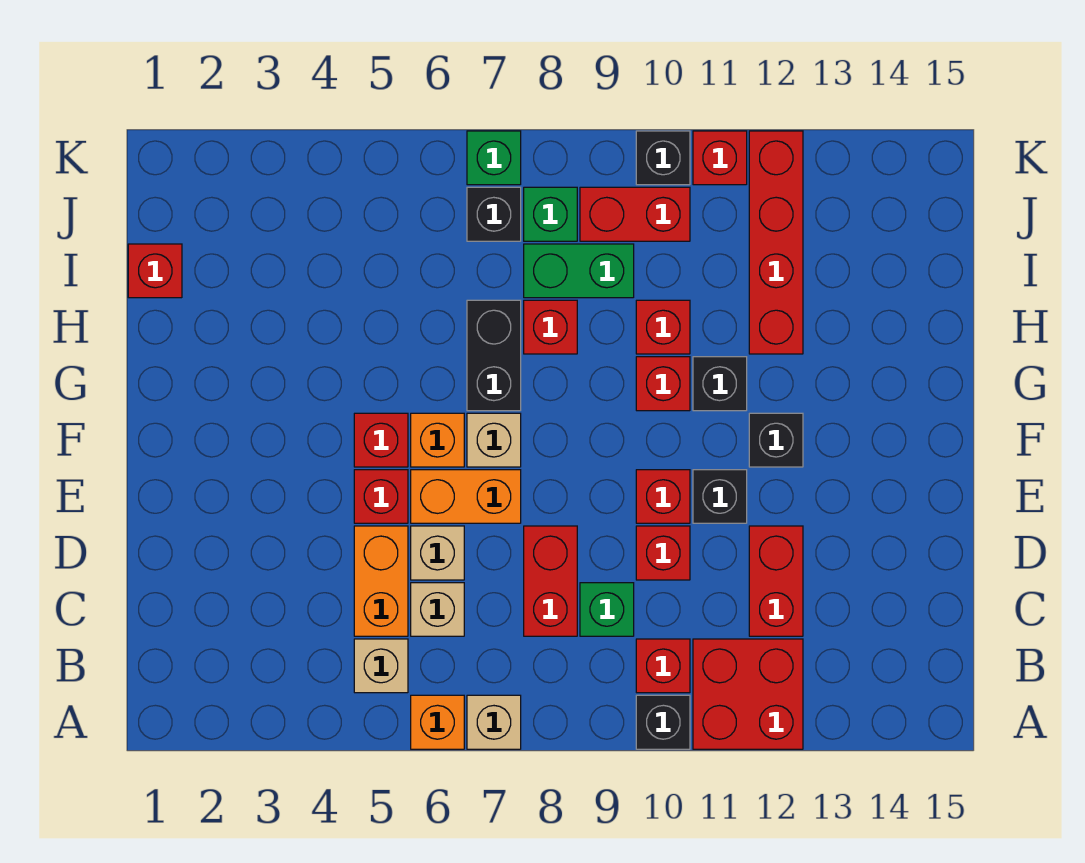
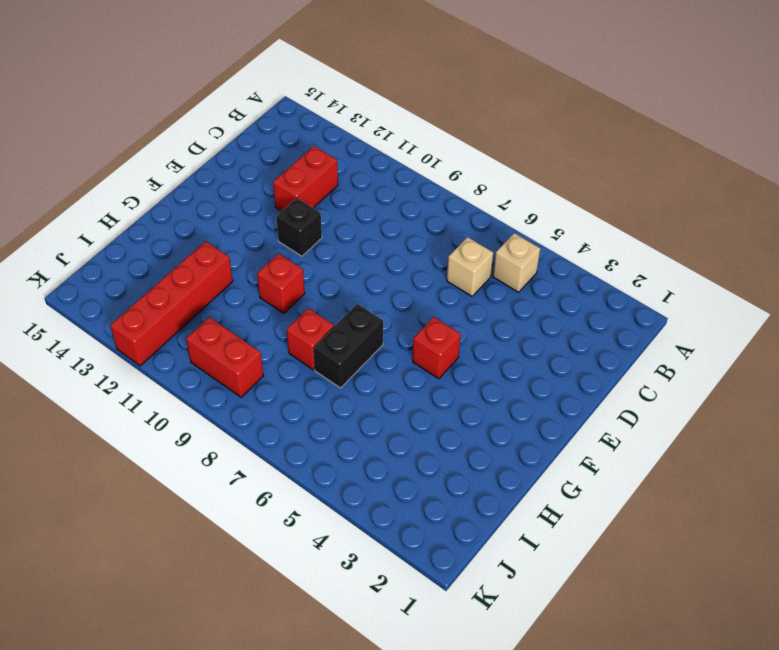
none -> orange brick A6 level 1
none -> tan brick A7 level 1
none -> black brick A10 level 1
none -> red brick A11:B12 level 1

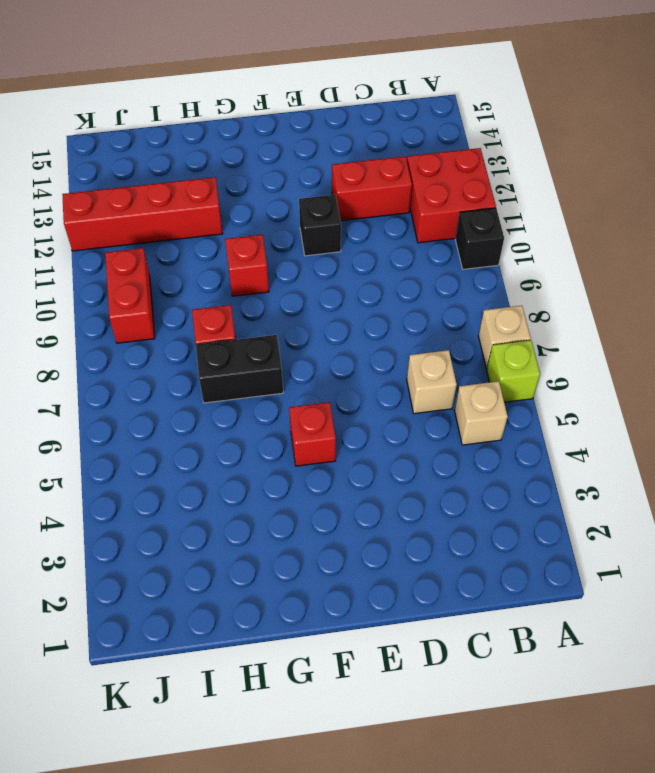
lime brick A6 level 1 -> orange brick A6 level 1
none -> red brick B10 level 1
none -> orange brick C5:D5 level 1
none -> red brick C8:D8 level 1
none -> green brick C9 level 1

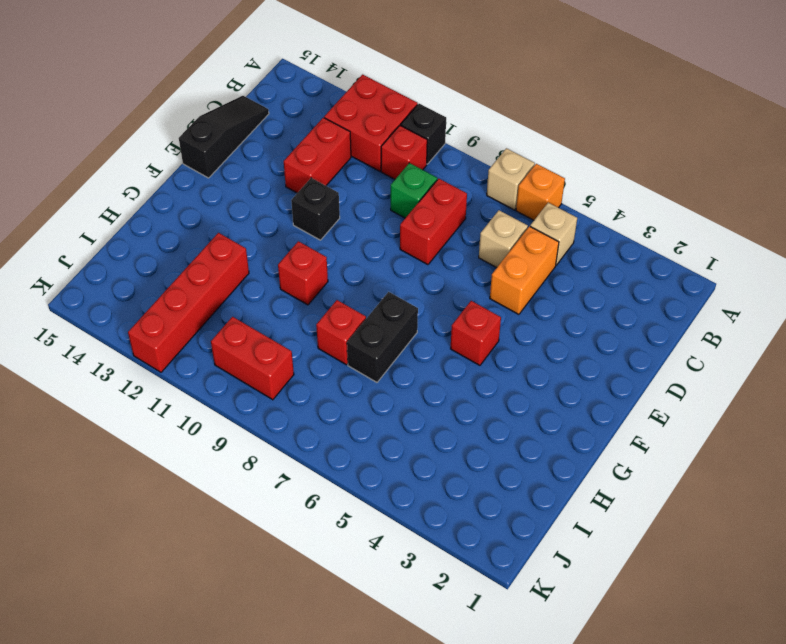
black slope C15:E15 level 1 top E -> none
none -> tan brick D6 level 1
none -> red brick D10 level 1
none -> red brick E5 level 1
none -> orange brick E6:E7 level 1

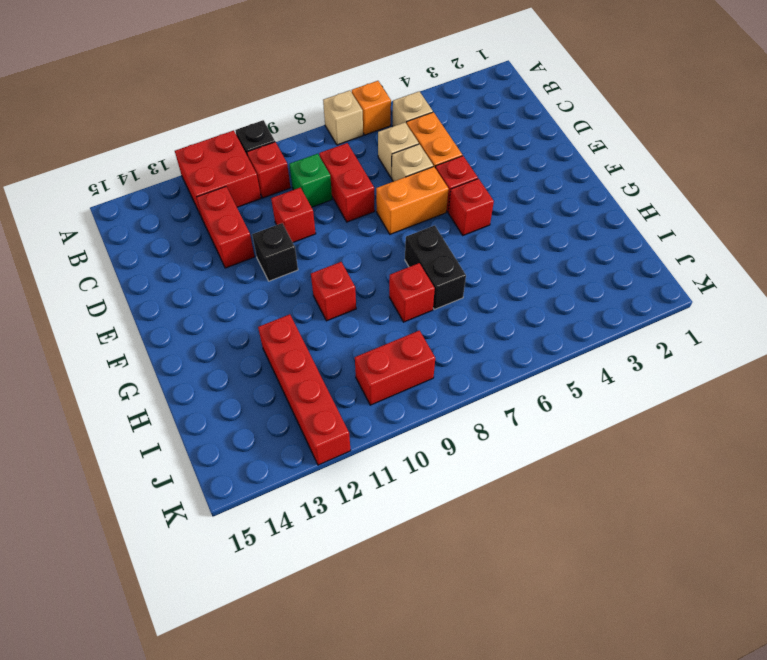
none -> red brick E10 level 1
none -> orange brick F6 level 1
none -> tan brick F7 level 1
none -> black brick F12 level 1

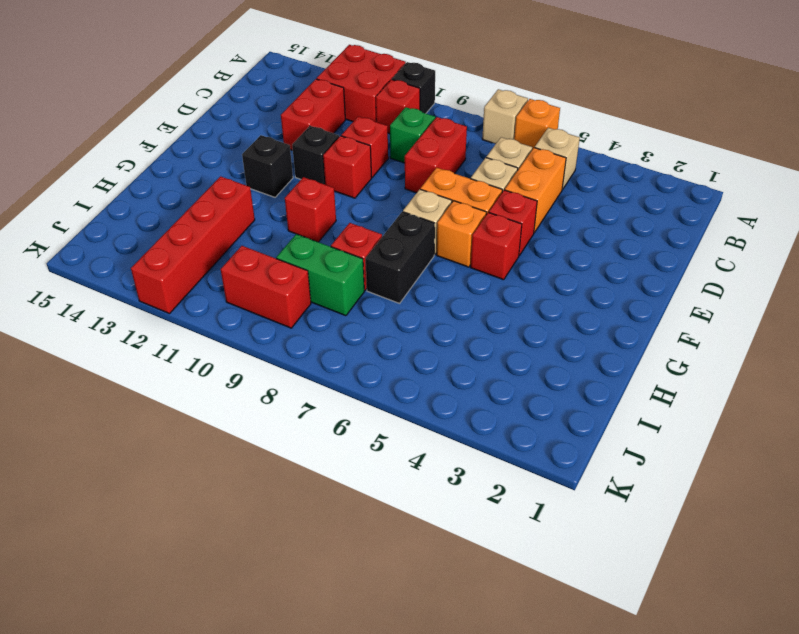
none -> black brick G11 level 1
none -> red brick H10 level 1
none -> red brick I1 level 1
none -> black brick J7 level 1

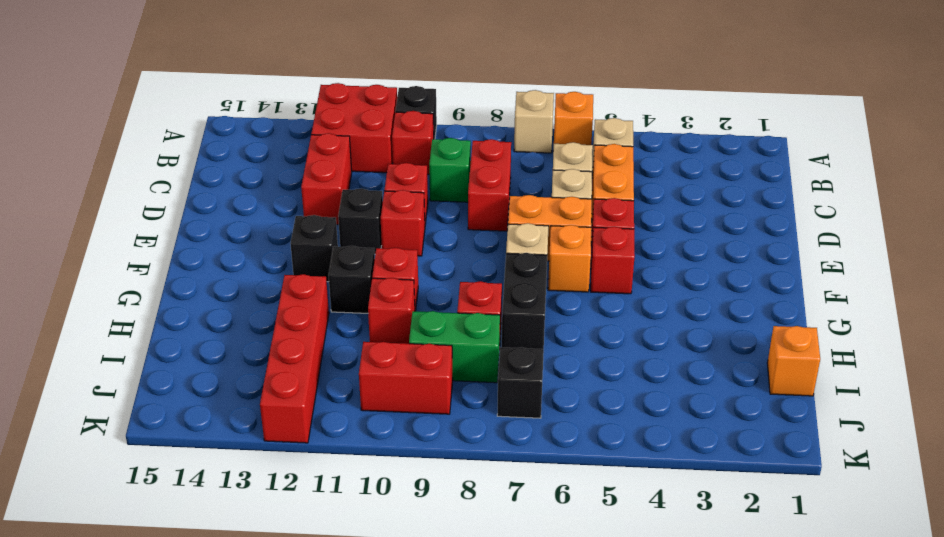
orange brick I1 level 1 -> red brick I1 level 1
none -> green brick J8 level 1
none -> green brick K7 level 1
none -> black brick K10 level 1
none -> red brick K11 level 1

